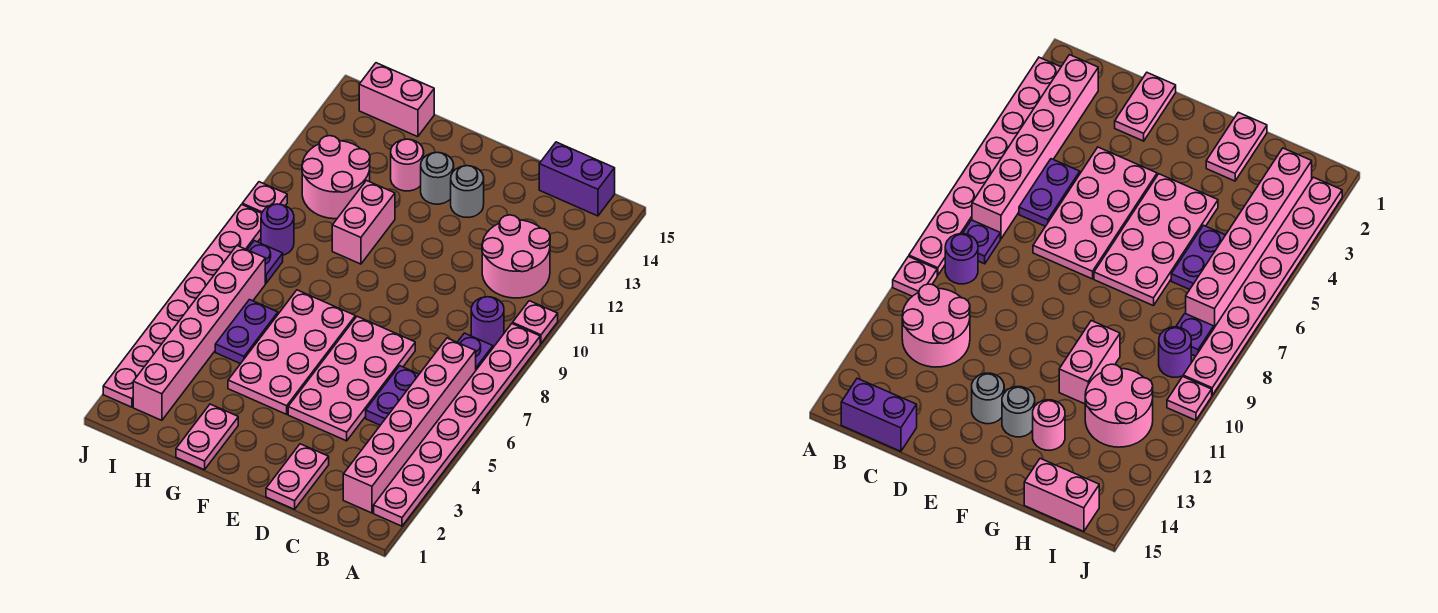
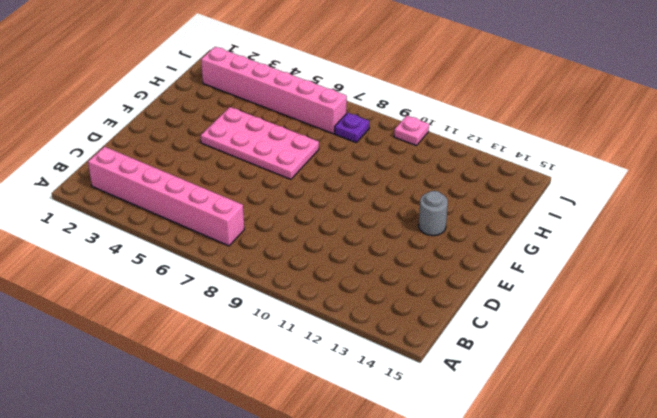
none -> pink plate A2:A9 level 1
none -> pink plate A10 level 1
none -> purple plate B8 level 1

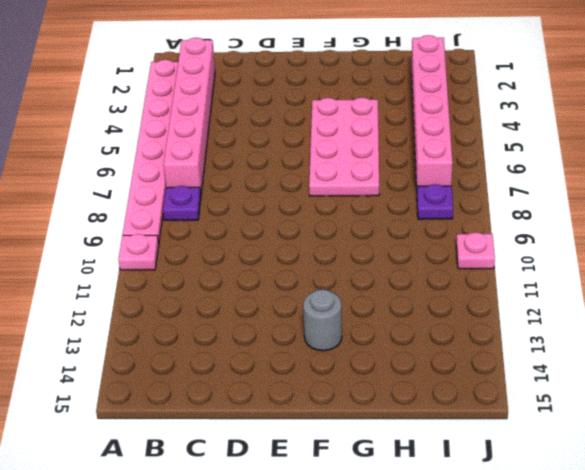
none -> purple round brick B9 level 1
none -> pink round brick B11:C12 level 1
none -> purple brick B15:C15 level 1

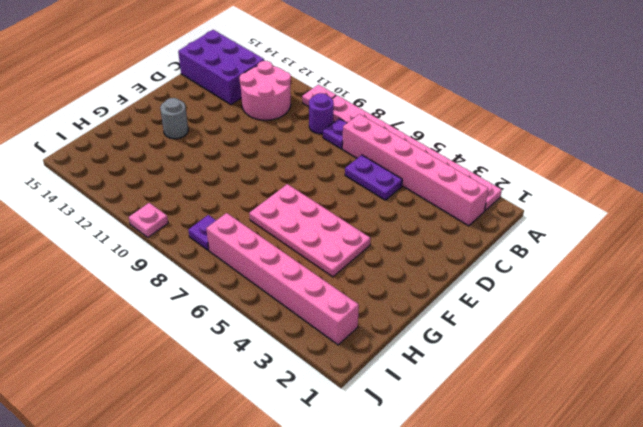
purple brick B13:C15 level 1 -> purple brick B15:C15 level 1
none -> pink plate D1:D2 level 1
none -> pink plate D4:E7 level 1
none -> grey round brick E13 level 1

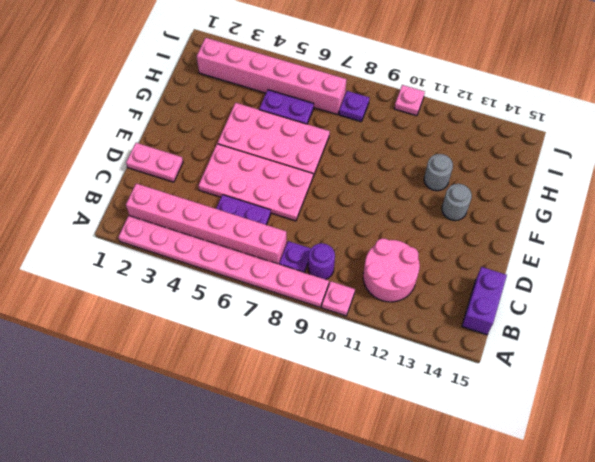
grey round brick G12 level 1 -> grey round brick E13 level 1
none -> pink plate G1:G2 level 1
none -> pink brick G10:G11 level 1
none -> pink round brick G13 level 1

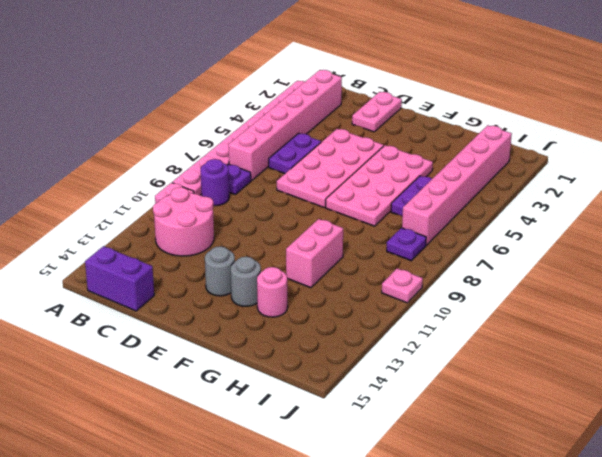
none -> pink plate G1:G2 level 1
none -> pink round brick H11:I12 level 1
none -> pink brick H15:I15 level 1

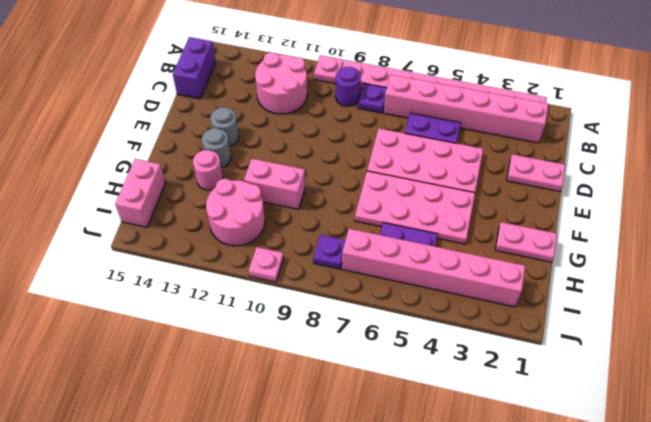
none -> purple round brick I9 level 1
none -> pink plate J2:J9 level 1

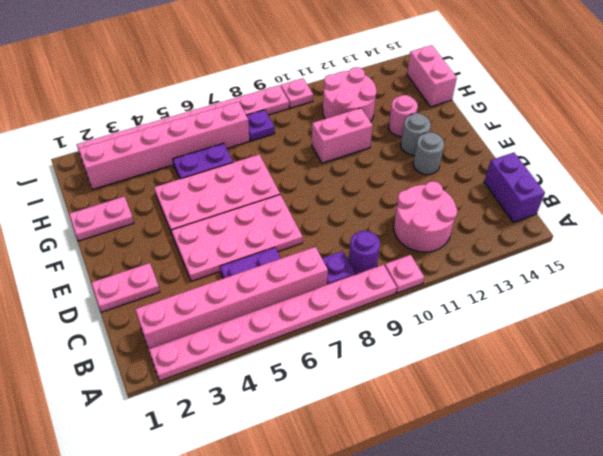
none -> purple round brick I9 level 1

